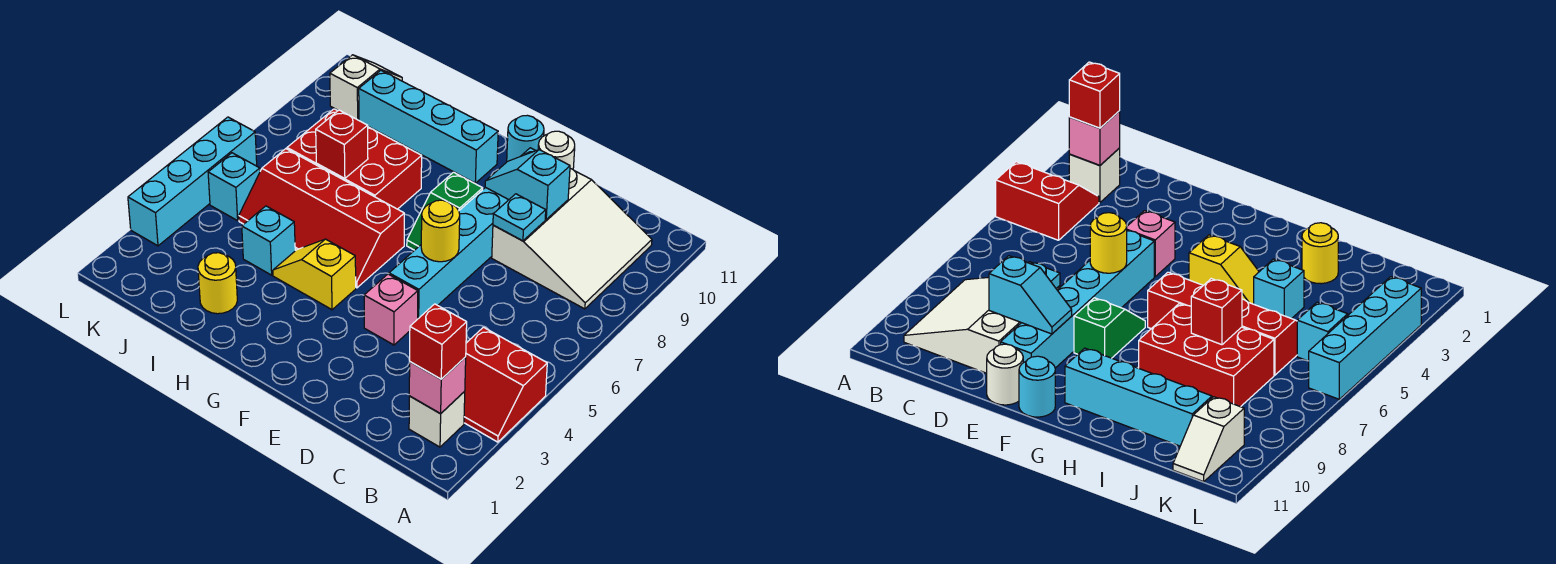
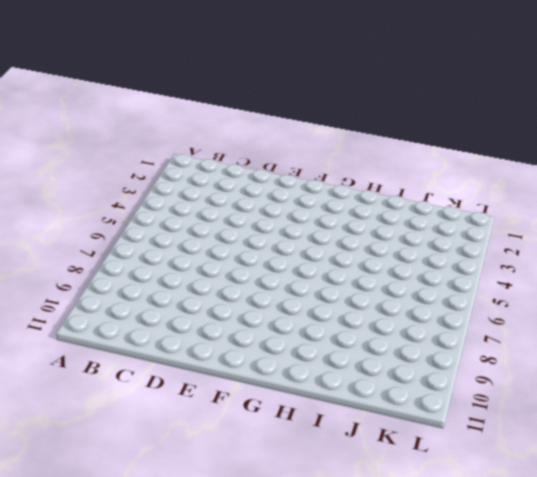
none -> red slope A3:B4 level 1 top 4
none -> white brick B2 level 1
none -> white slope B8:D10 level 1 top D

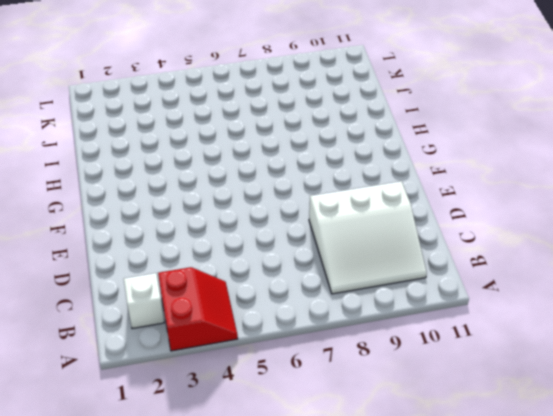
red slope A3:B4 level 1 top 3 -> red slope A3:B4 level 1 top 4
none -> pink brick E4 level 1
none -> cyan brick E5:E10 level 1
none -> white round brick E11 level 1

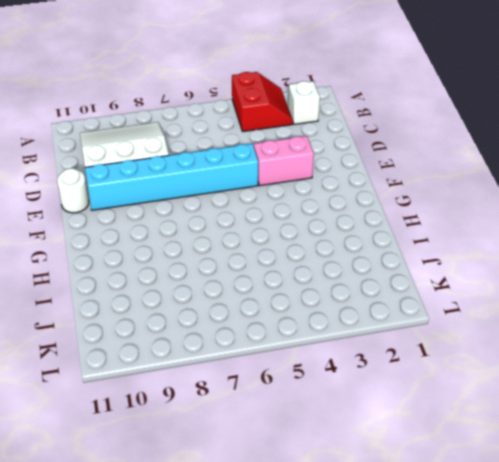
pink brick E3:E4 level 1 -> pink brick E4 level 1
none -> green slope F7:F8 level 1 top 8
none -> cyan round brick F11 level 1
none -> yellow slope G4:H4 level 1 top G

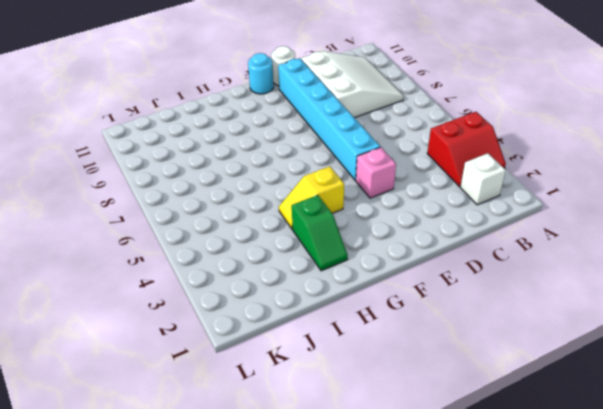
green slope H2:H3 level 1 top 3 -> green slope F7:F8 level 1 top 8
none -> red slope G5:J6 level 1 top 6
none -> cyan brick G10:J10 level 1
none -> red brick H7:J8 level 1

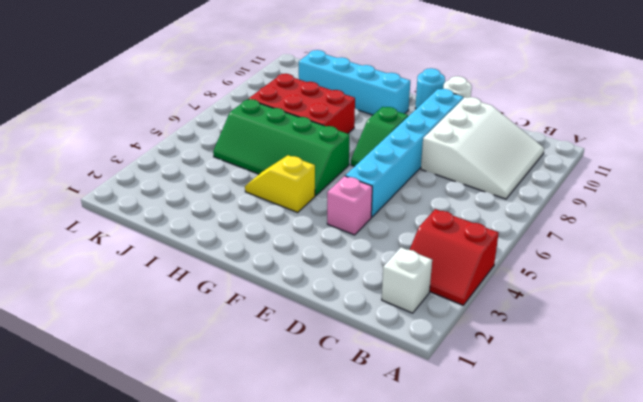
green slope G5:J6 level 1 top 6 -> red slope G5:J6 level 1 top 6
none -> yellow round brick I2 level 1
none -> cyan brick I4 level 1
none -> cyan brick K5 level 1

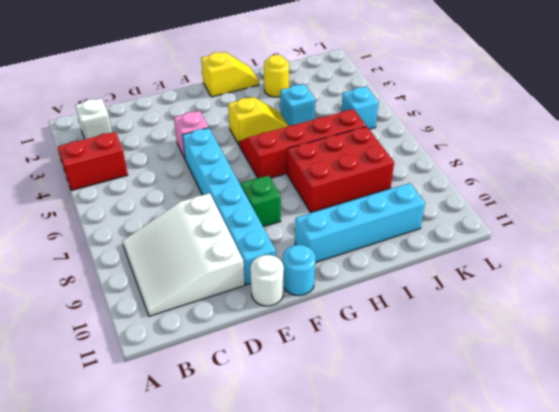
yellow slope G1:H1 level 1 top G -> none
none -> white slope K10:K11 level 1 top 10
none -> cyan brick L3:L6 level 1
none -> pink brick B2 level 2

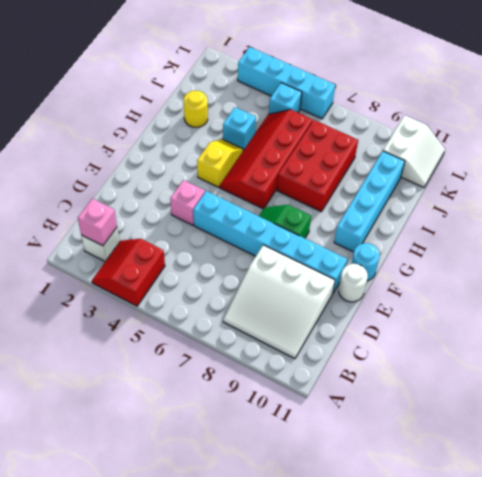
white slope K10:L11 level 1 top 10 -> white slope K10:K11 level 1 top 10
none -> cyan plate D8 level 2
none -> cyan slope D9:E9 level 2 top D
none -> yellow round brick E6 level 2

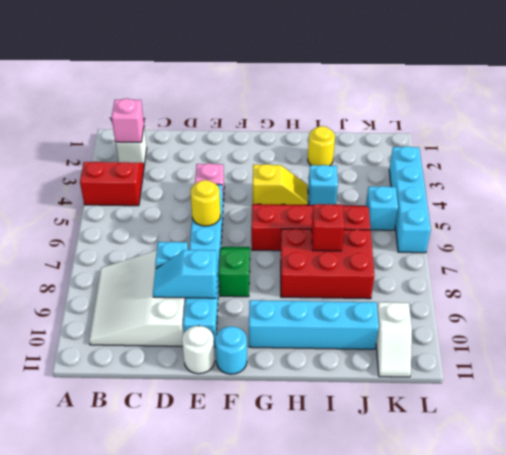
cyan slope D9:E9 level 2 top E -> cyan slope D9:E9 level 2 top D
none -> red brick B2 level 3

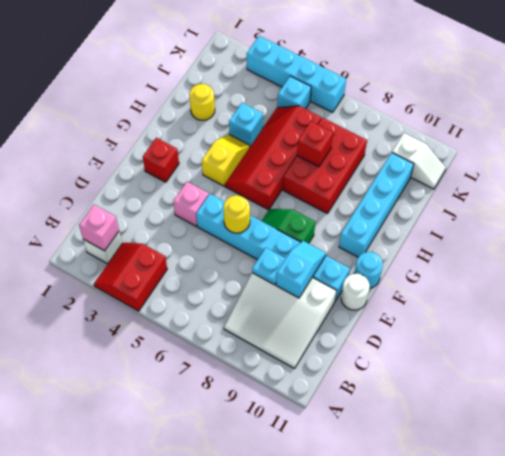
red brick F2 level 1 -> red brick B2 level 3

